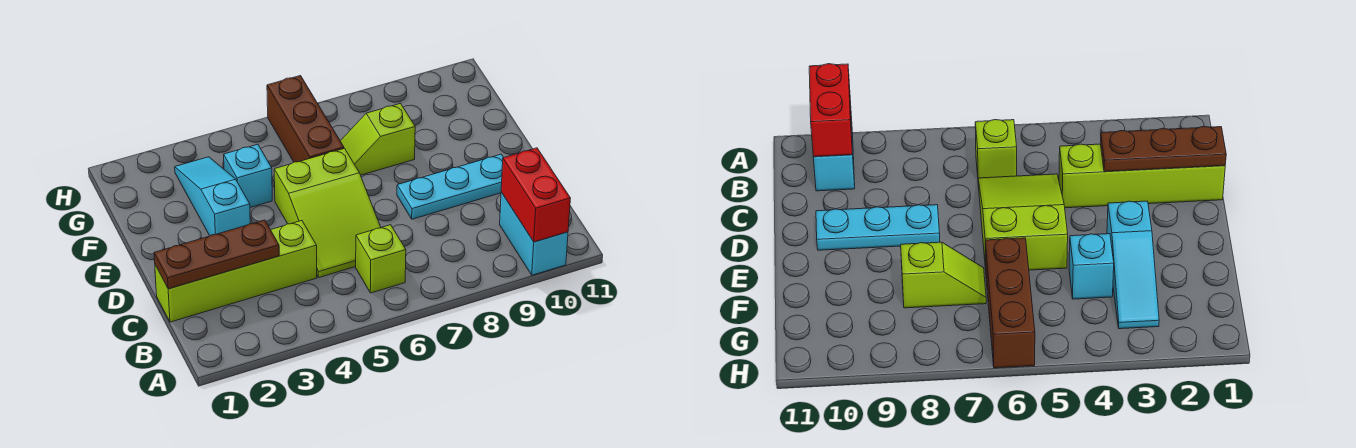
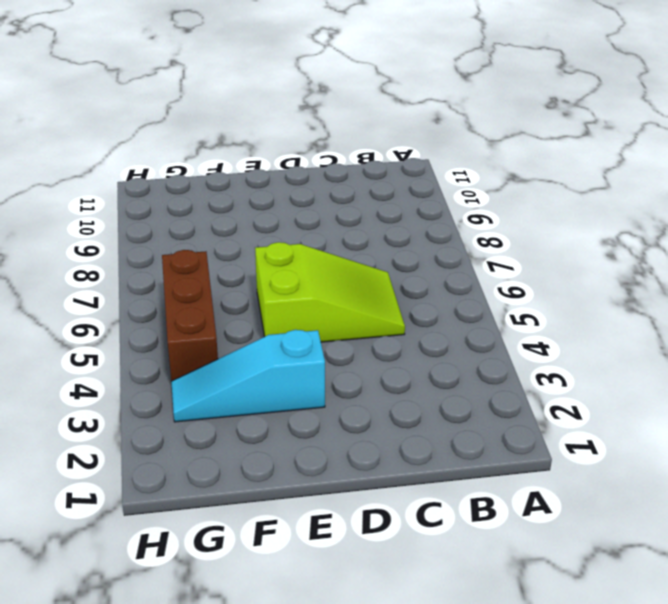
brown brick G4:G6 level 1 -> brown brick F6:H6 level 1
none -> cyan brick A10:B10 level 1
none -> lime brick B6 level 1

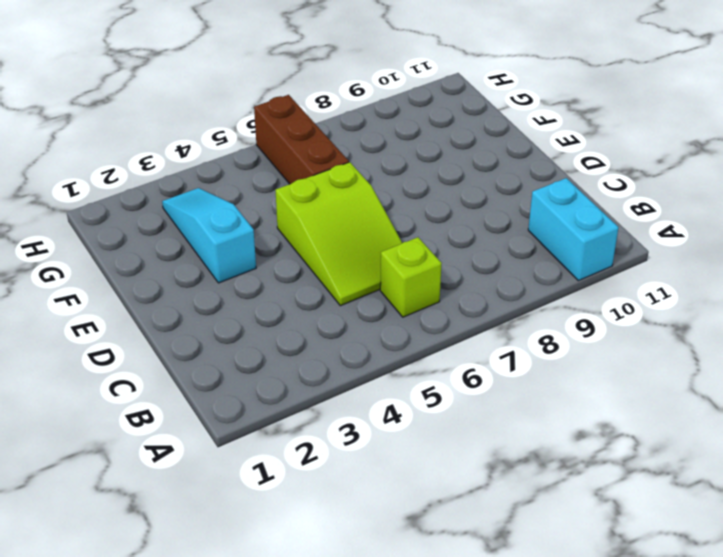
none -> lime brick C1:C4 level 1
none -> cyan plate D8:D10 level 1

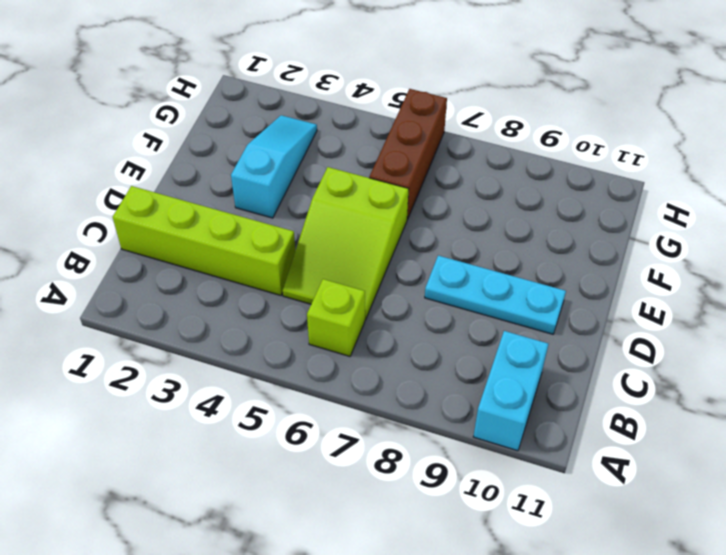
none -> cyan brick F4 level 1
none -> lime slope F7:F8 level 1 top 8

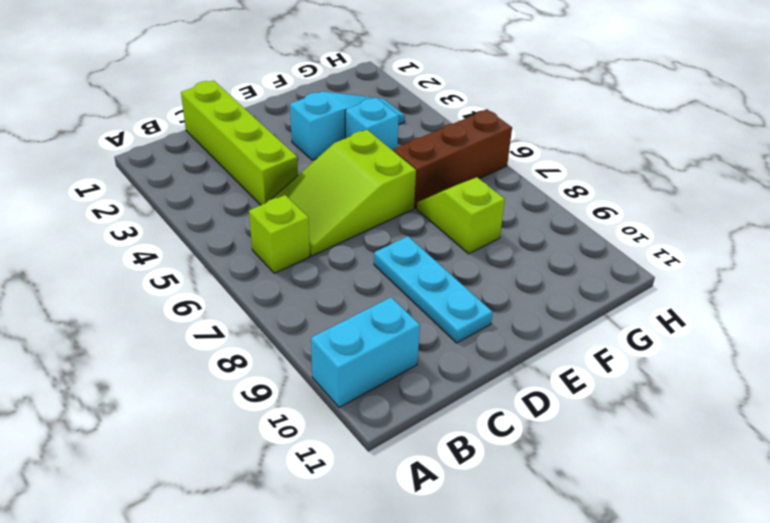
none -> red brick A10:B10 level 2
none -> brown plate C1:C3 level 2

